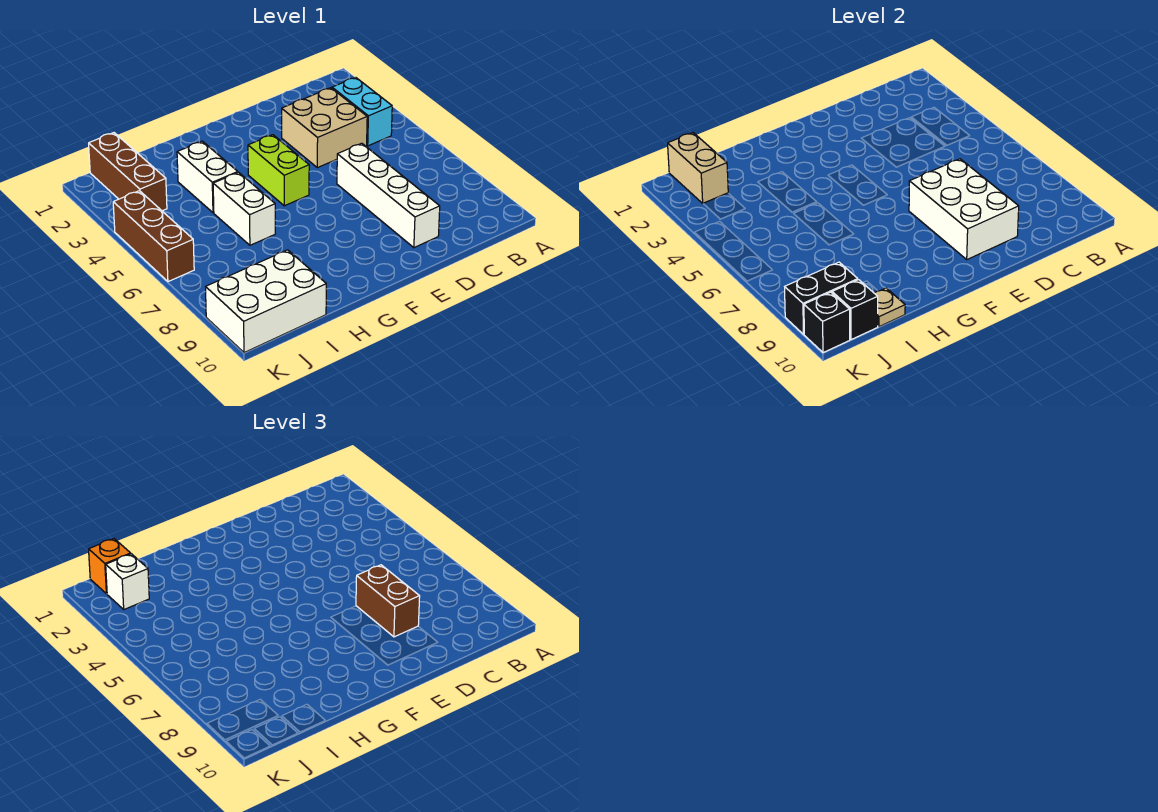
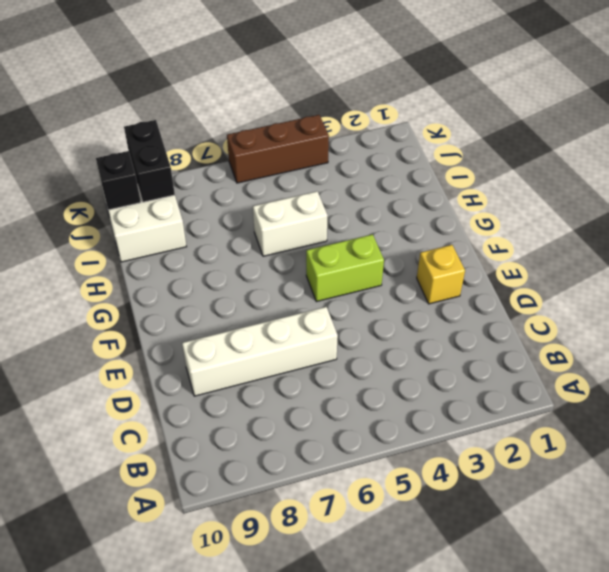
yellow brick E2 level 1 -> none
none -> cyan brick B3:B4 level 1
none -> tan brick C3:D4 level 1
none -> white brick H3:H4 level 1

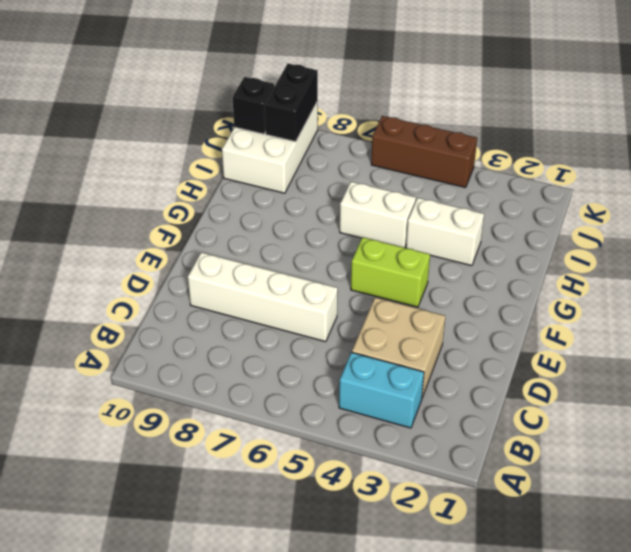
none -> brown brick J1:J3 level 1
none -> white brick D7:E9 level 2
none -> tan plate I10 level 2

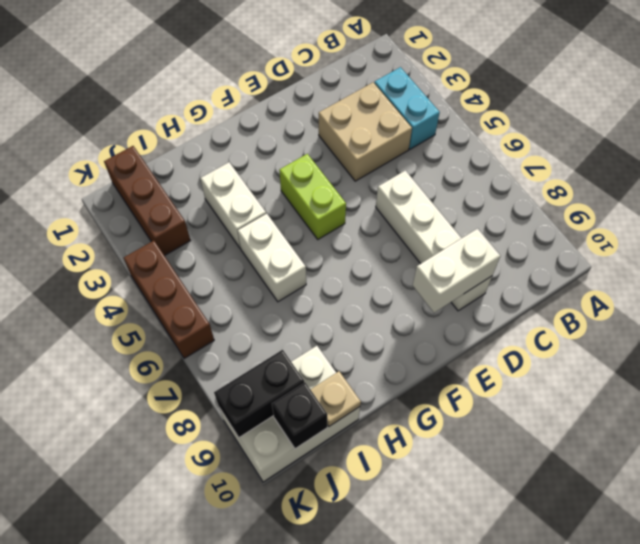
white brick D9:E9 level 2 -> white brick D7:E9 level 2
none -> tan brick J1:J2 level 2
none -> black brick K10 level 2
none -> brown brick D7:D8 level 3

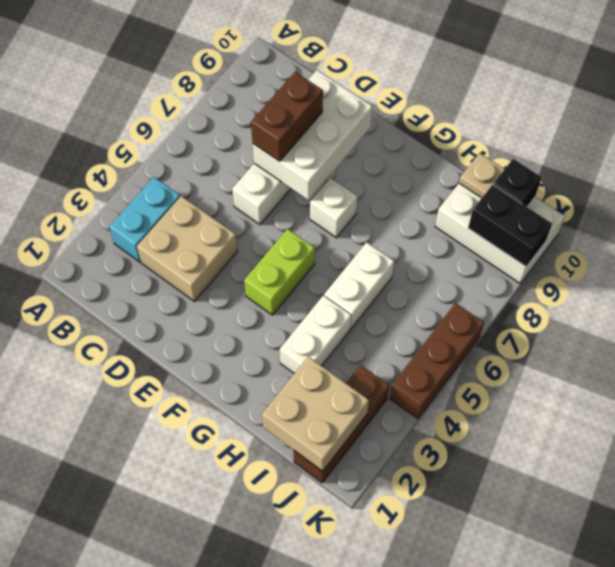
white brick F7 level 1 -> white brick J2 level 3
tan brick I1:J2 level 2 -> tan brick J1:J2 level 2
none -> black brick K10 level 2
none -> orange brick J1 level 3

